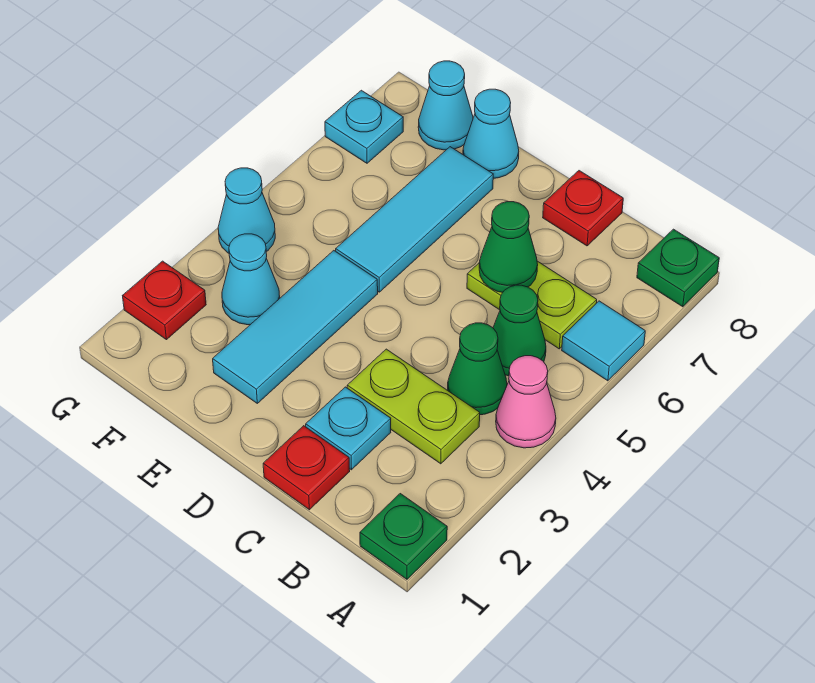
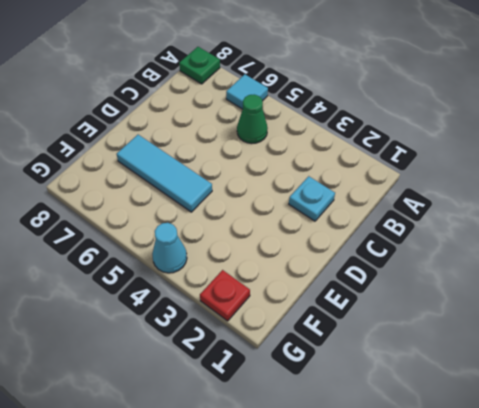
none -> green plate A1 level 1
none -> pink cone A4 level 1
none -> lime plate B3:C3 level 1

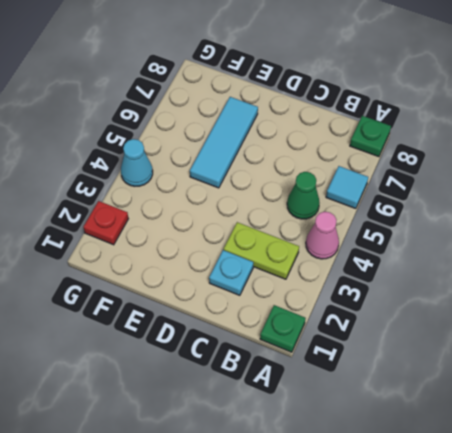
none -> green cone B4 level 1
none -> lime plate B6:C6 level 1
none -> red plate C1 level 1

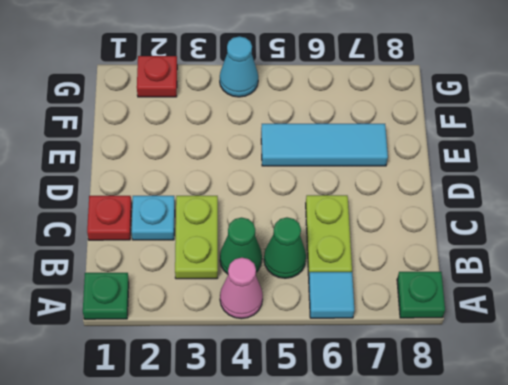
none -> red plate C8 level 1
none -> cyan tile E2:E4 level 1
none -> cyan cone E8 level 1

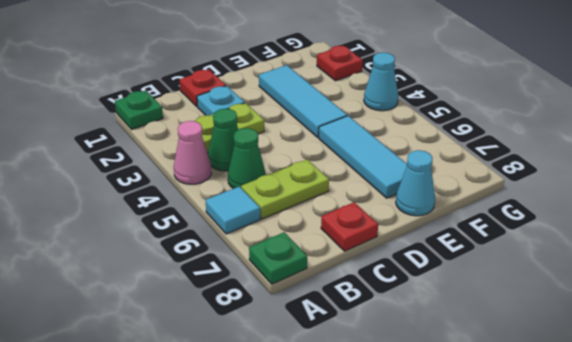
none -> cyan cone F3 level 1
none -> cyan cone F8 level 1
none -> cyan plate G7 level 1

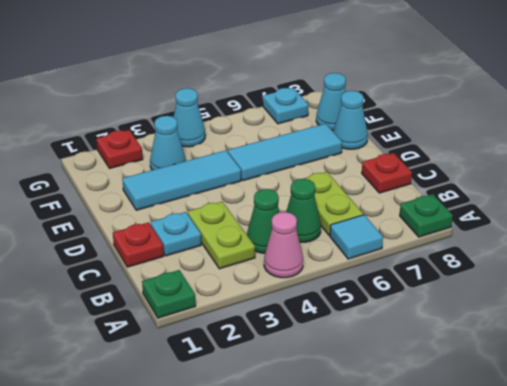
none -> green cone C6 level 2

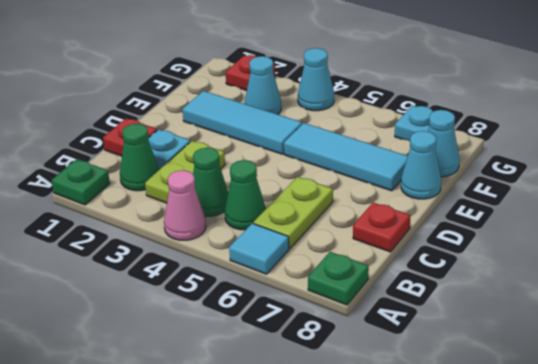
green cone B2 level 1 -> green cone C6 level 2

